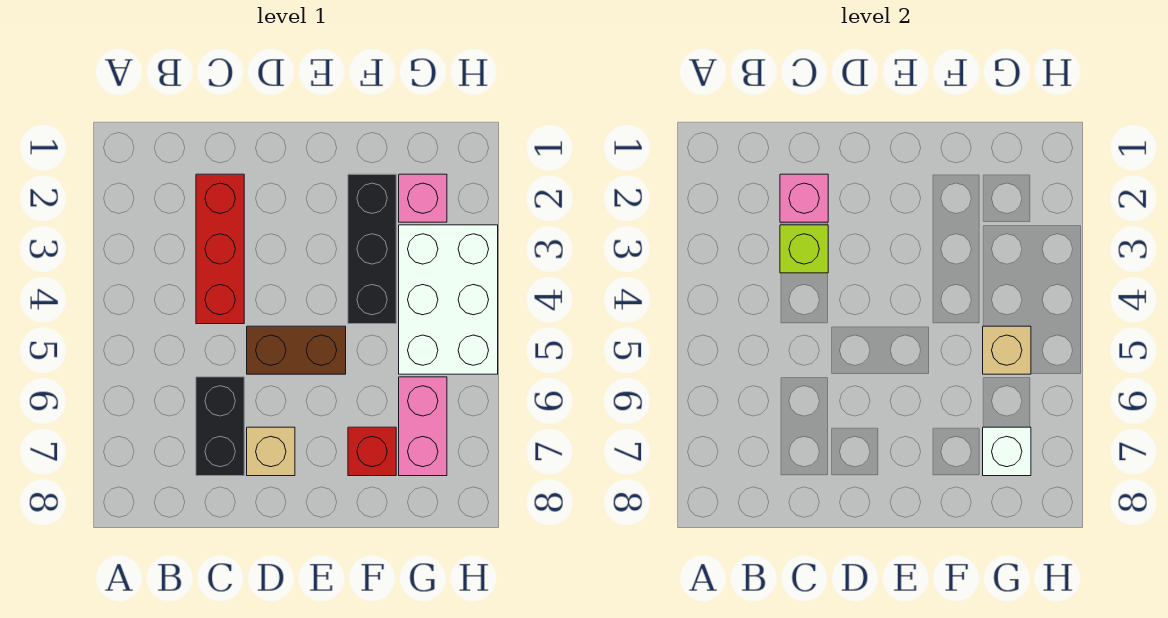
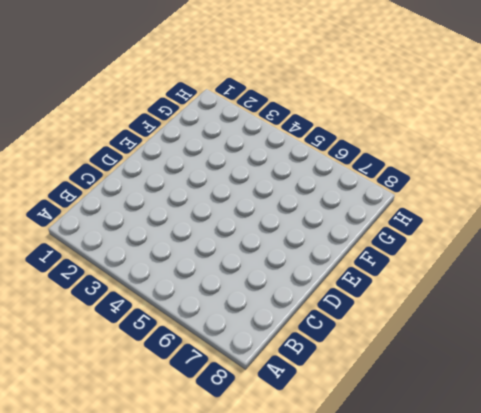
none -> red brick C2:C4 level 1
none -> black brick C6:C7 level 1
none -> brown brick D5:E5 level 1

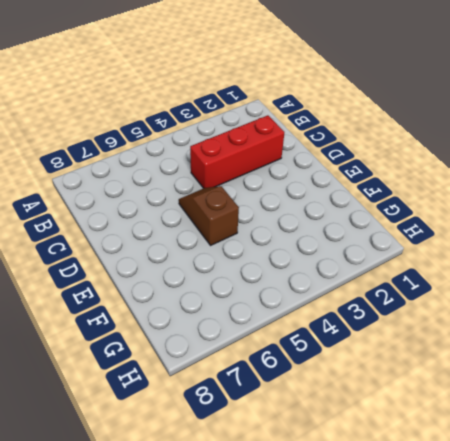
brown slope D5:E5 level 1 top E -> brown brick D5:E5 level 1
none -> black brick C6:C7 level 1
none -> tan brick D7 level 1
none -> black brick F2:F4 level 1

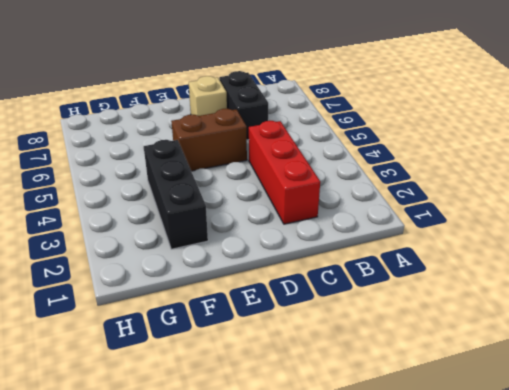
none -> red brick F7 level 1
none -> pink brick G2 level 1
none -> white brick G3:H5 level 1

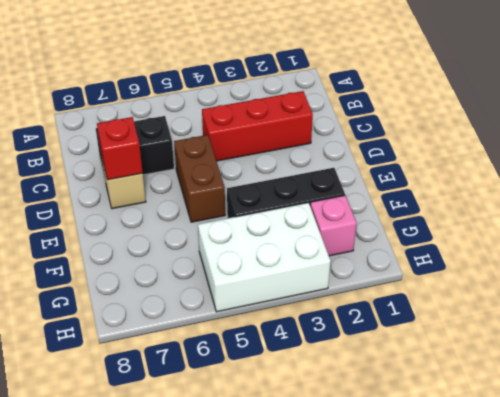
red brick D7 level 2 -> red brick F7 level 1
none -> pink brick G6:G7 level 1
none -> pink brick C2 level 2
none -> lime brick C3 level 2

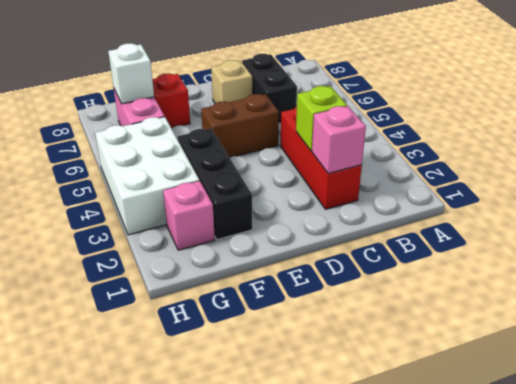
none -> tan brick G5 level 2

